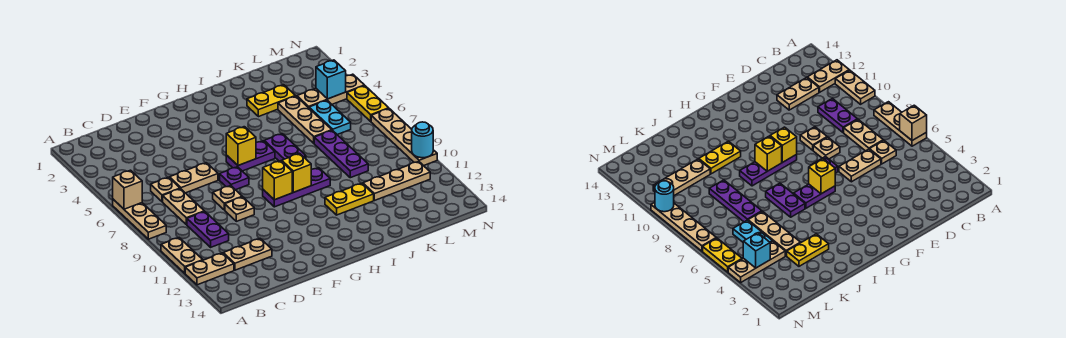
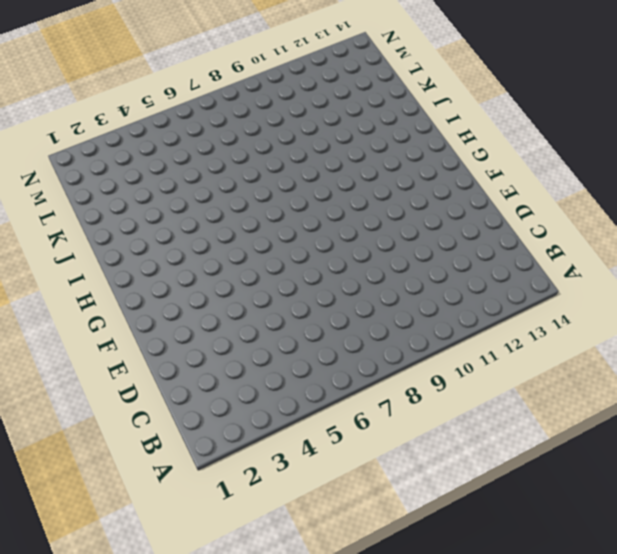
none -> tan plate A6:A8 level 1
none -> tan plate A10:A11 level 1
none -> tan plate A12:B12 level 1

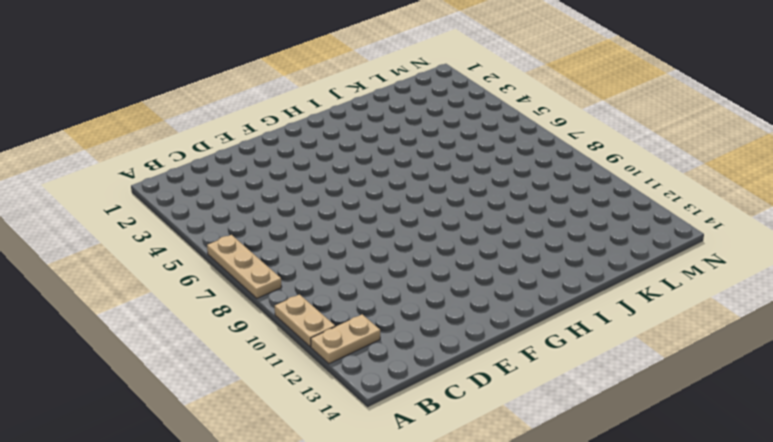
none -> tan plate C6 level 1
none -> tan plate C7:C8 level 1
none -> purple plate C9:C10 level 1

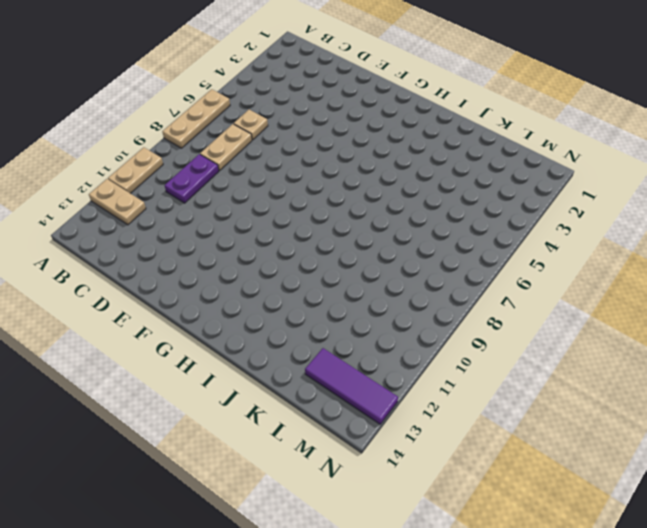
purple tile L13:N13 level 1 -> none
none -> tan plate C12:D12 level 1
none -> tan plate D6:E6 level 1
none -> tan plate E8 level 1

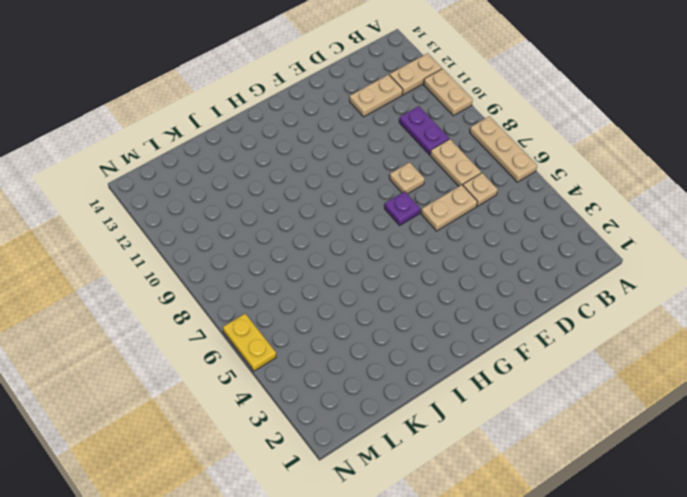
none -> tan plate E9 level 1
none -> purple plate G6:H6 level 1
none -> purple plate G9:I9 level 1

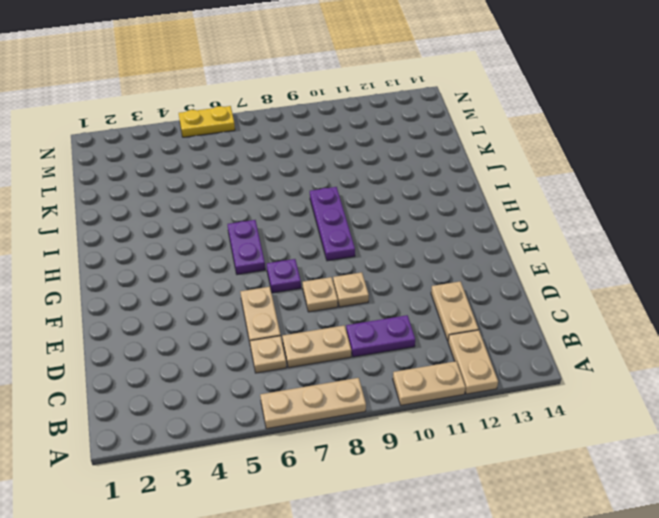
none -> purple plate I6:I7 level 1
none -> yellow plate I11:J11 level 1
none -> yellow plate J3:K3 level 1

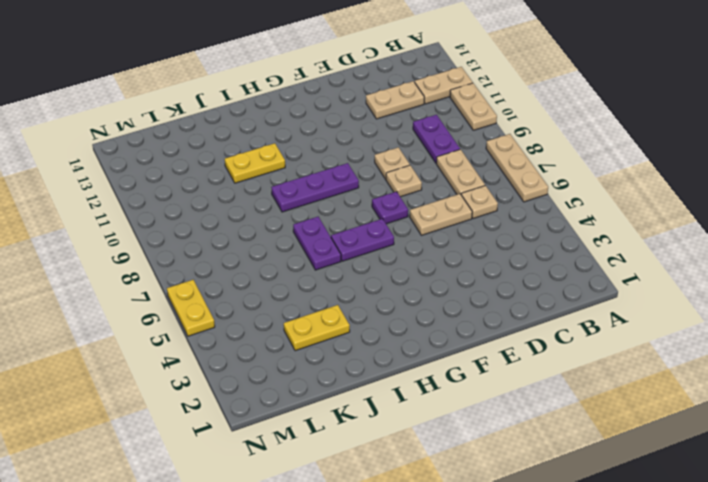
none -> tan plate K4:K6 level 1
none -> purple plate K7:K9 level 1
none -> tan plate K11:M11 level 1

